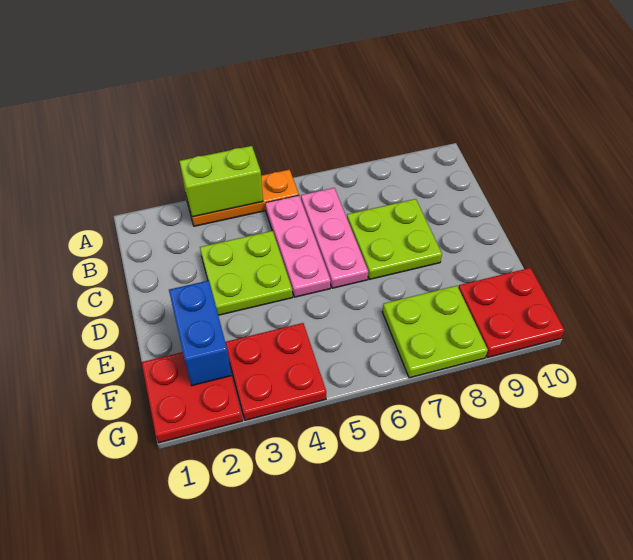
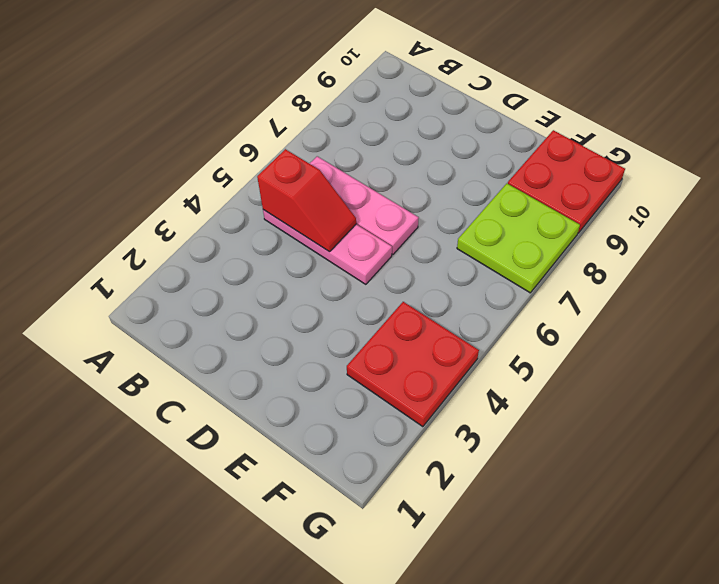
red slope B5:C5 level 2 top B -> none
none -> orange plate A3:A5 level 1
none -> lime plate C3:D4 level 1

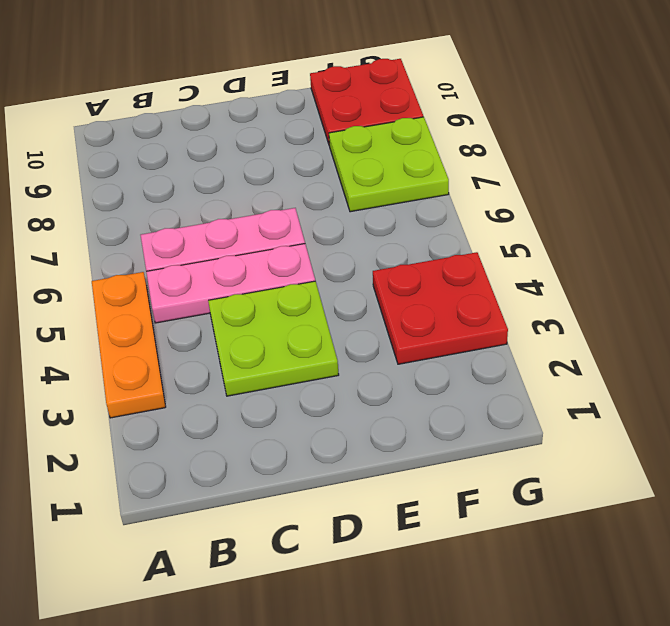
none -> lime plate C7:D8 level 1
none -> red plate F1:G2 level 1

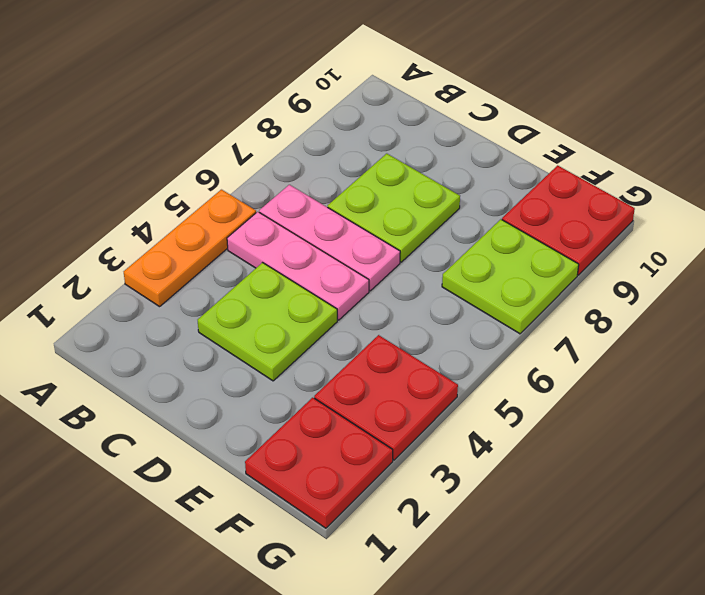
none -> lime brick A3:A4 level 2
none -> blue brick E2:F2 level 2

